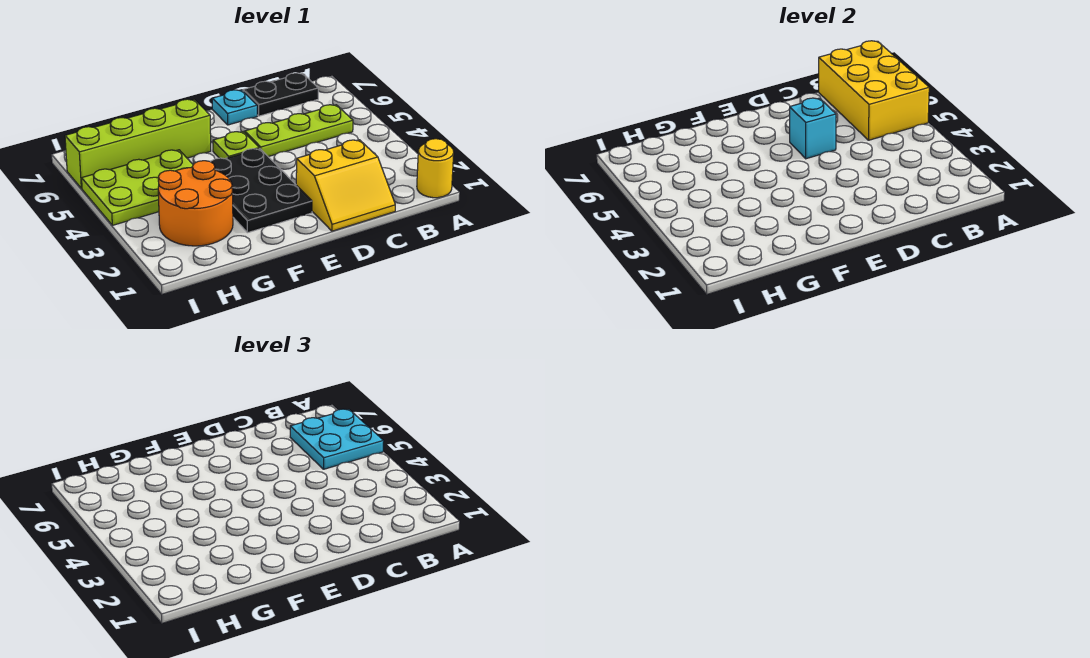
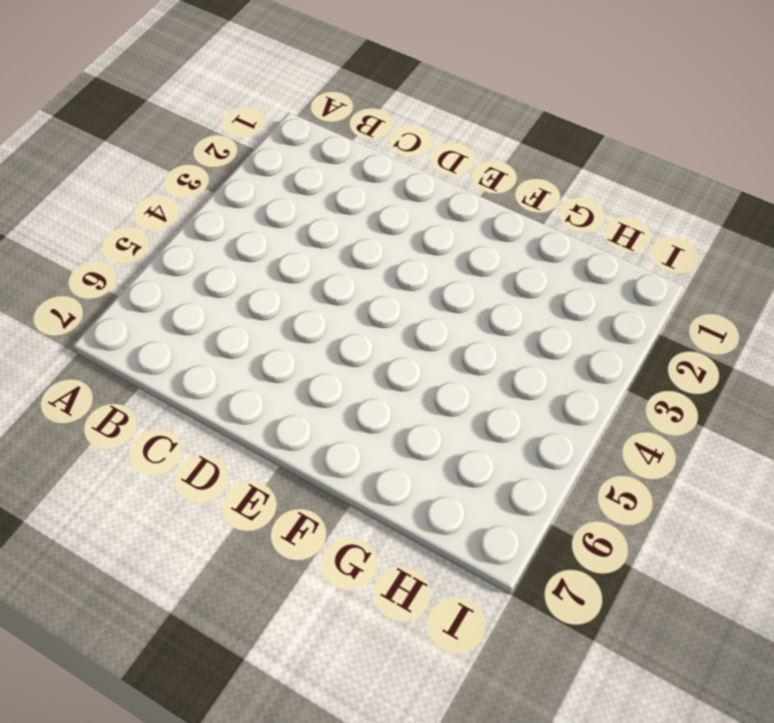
none -> yellow round brick A1 level 1
none -> lime plate B5:D5 level 1
none -> black plate B7:C7 level 1

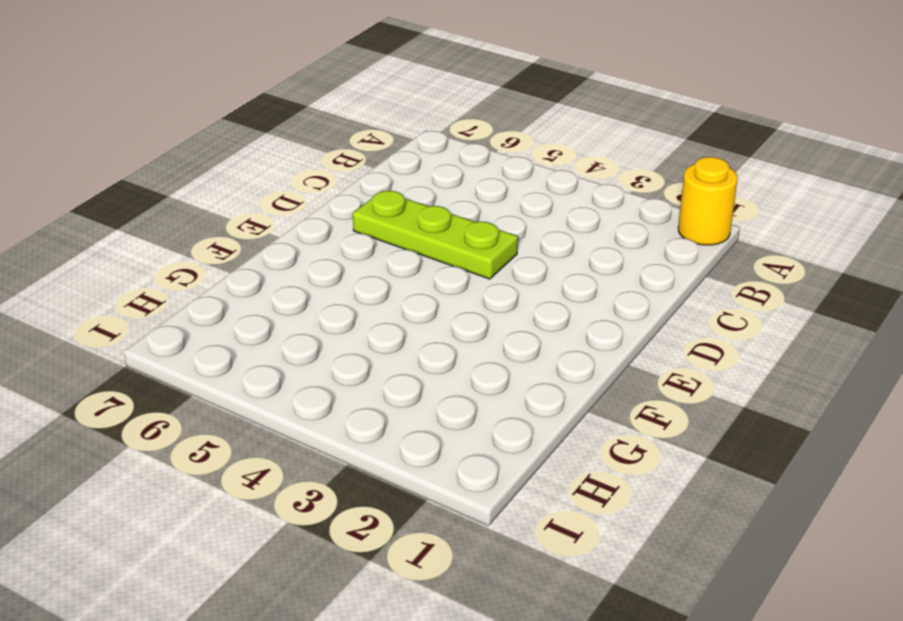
lime plate D4:D6 level 1 -> lime plate B5:D5 level 1
none -> black plate B7:C7 level 1
none -> yellow slope C1:D2 level 1 top 2
none -> cyan plate D7 level 1

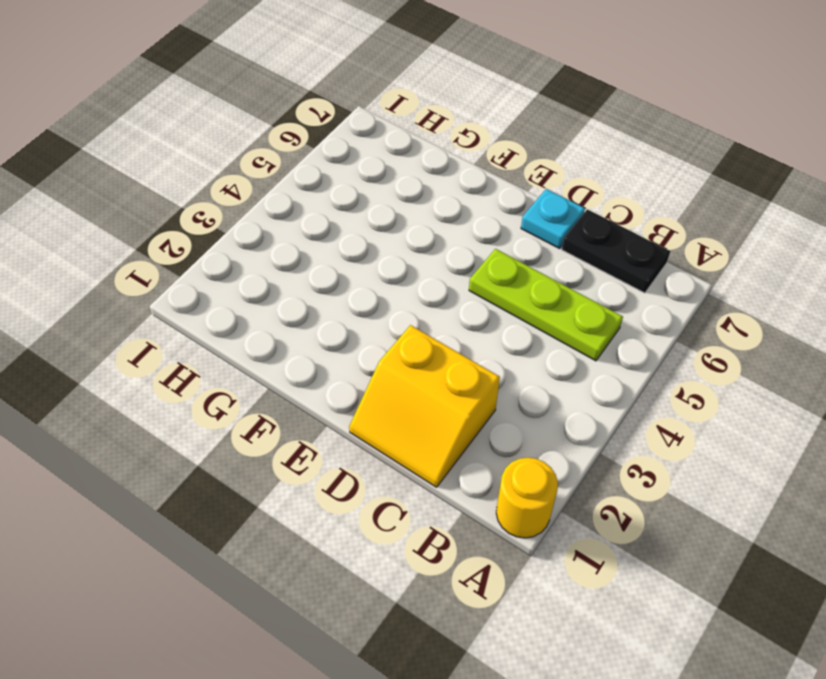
none -> black plate E2:F4 level 1
none -> lime plate E5 level 1
none -> lime brick F6:I6 level 1

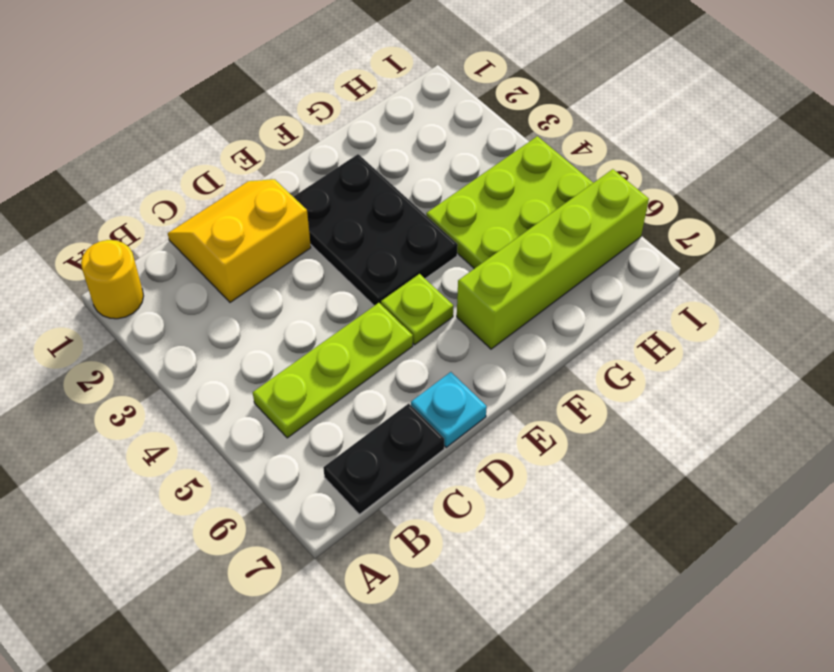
none -> orange round brick G2:H3 level 1
none -> yellow brick A5:B7 level 2
none -> cyan brick D5 level 2

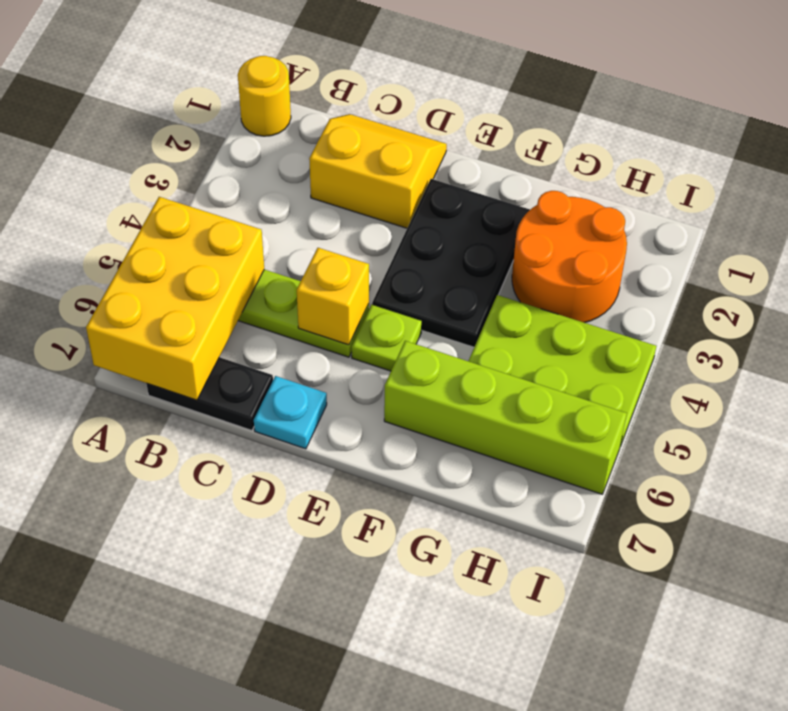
yellow brick D5 level 2 -> cyan brick D5 level 2
none -> cyan plate A5:B6 level 3

